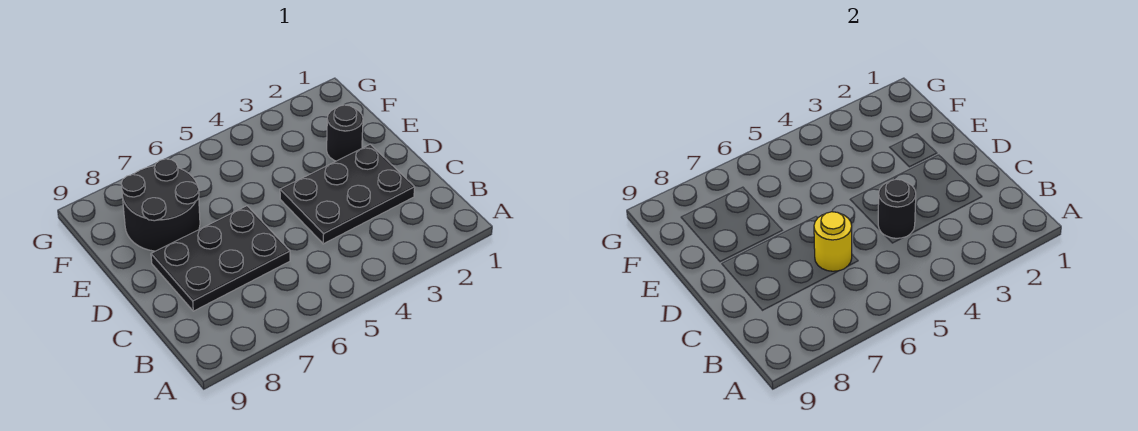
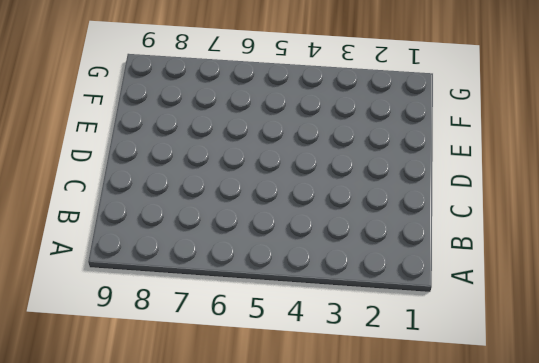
none -> black plate C2:D4 level 1
none -> black plate C6:D8 level 1

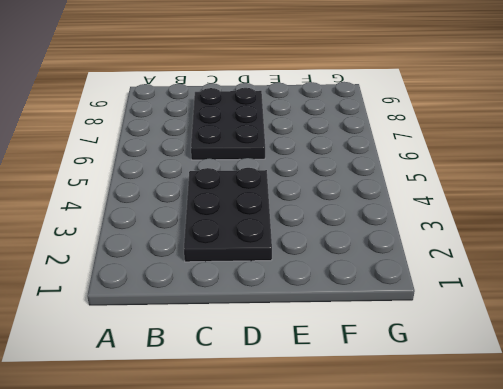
none -> black round brick E2 level 1
none -> black round brick E7:F8 level 1

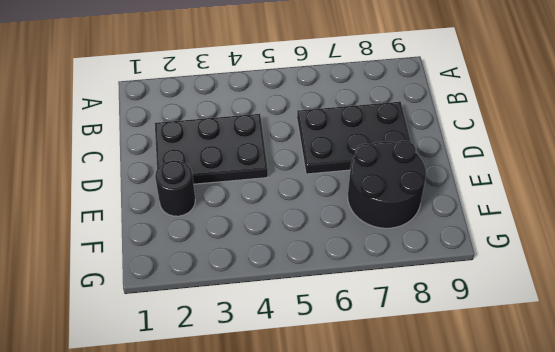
none -> black round brick C4 level 2
none -> yellow round brick C6 level 2

